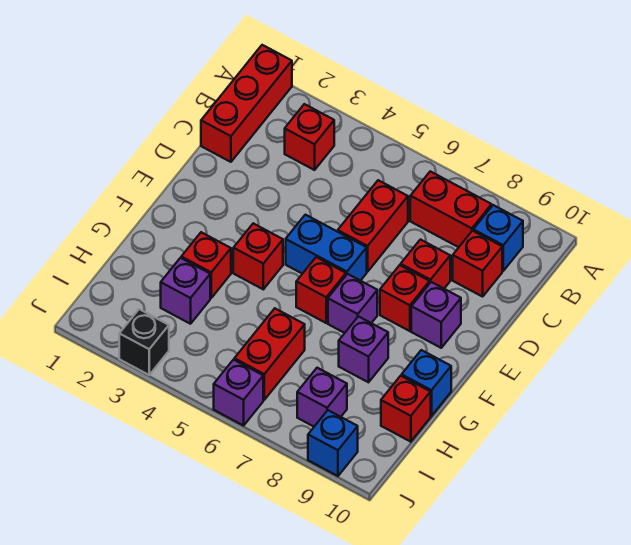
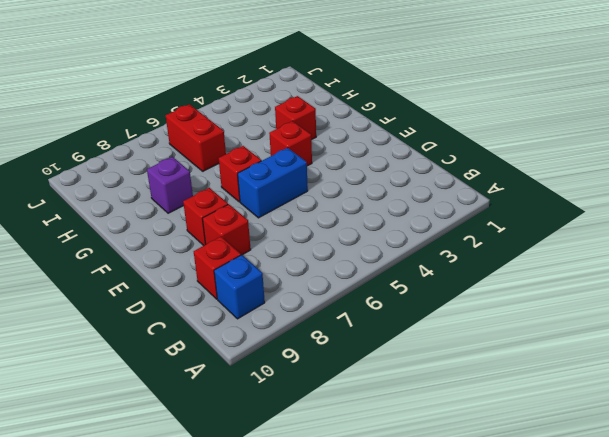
none -> red brick A1:C1 level 1
none -> red brick B3 level 1
none -> red brick B7:B8 level 1

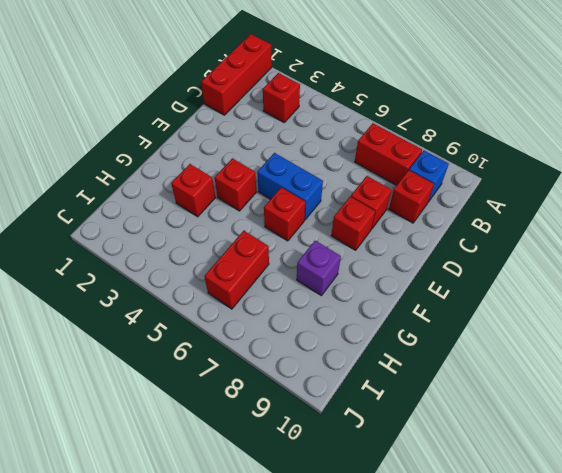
none -> red brick C6:D6 level 1
none -> purple brick E9 level 1
none -> purple brick F7 level 1

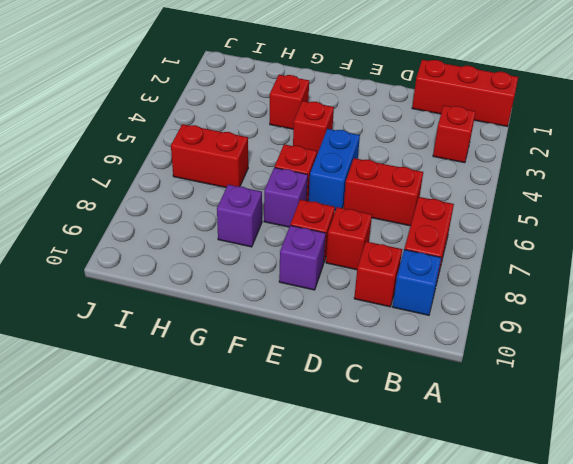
none -> blue brick G10 level 1
none -> purple brick H3 level 1
none -> red brick H10 level 1

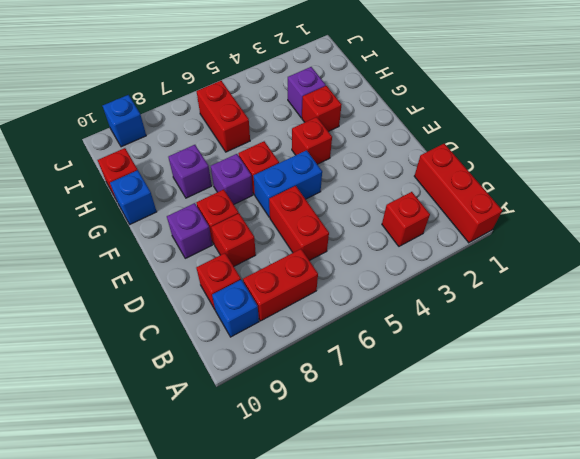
none -> purple brick I8 level 1
none -> black brick J3 level 1
none -> purple brick J6 level 1

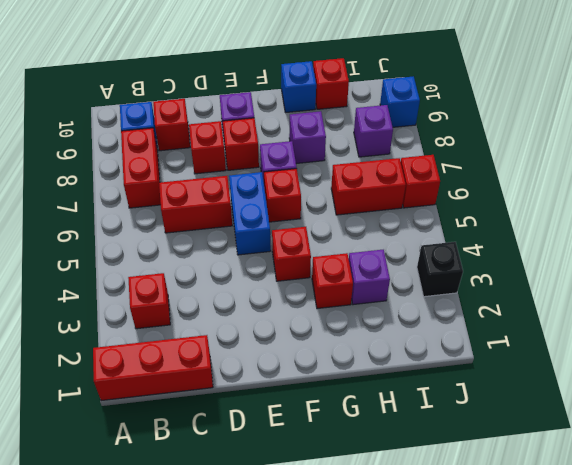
red brick J6 level 1 -> purple brick J6 level 1

